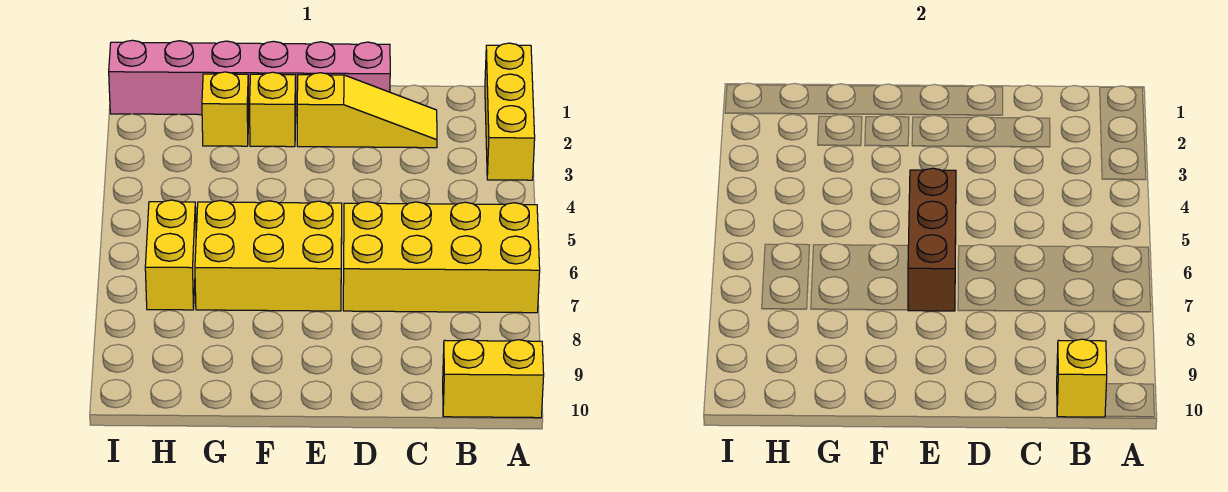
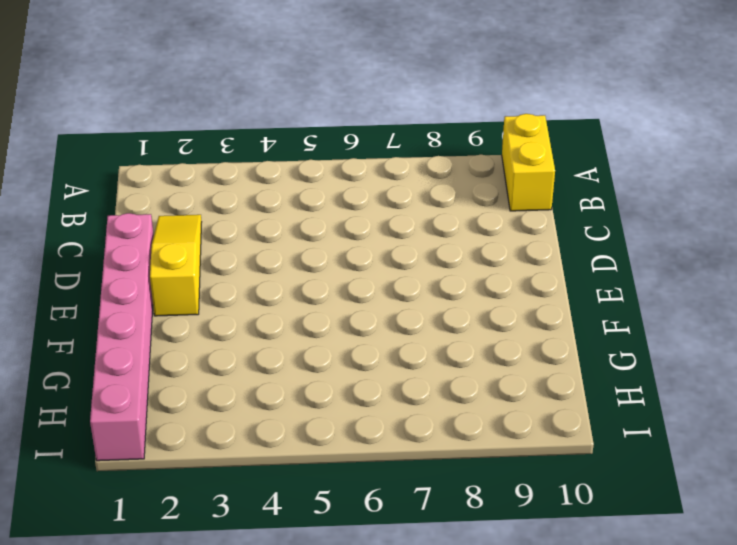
none -> yellow brick A1:A3 level 1
none -> yellow brick A6:D7 level 1

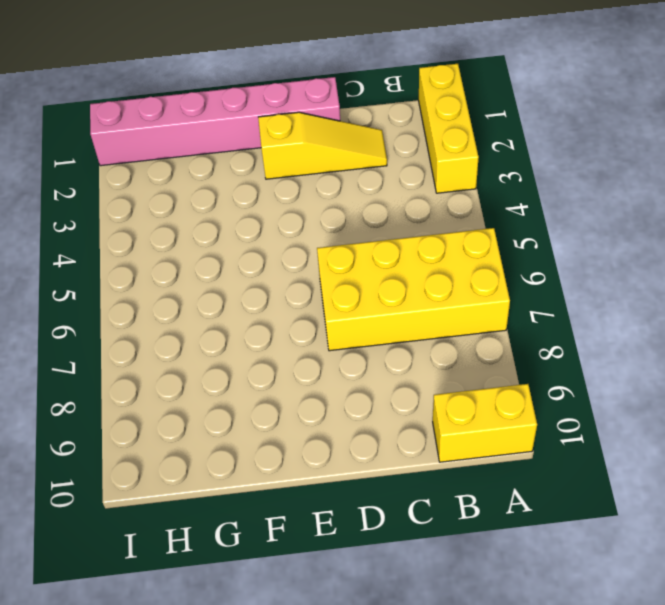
none -> yellow brick E6:G7 level 1
none -> yellow brick F2 level 1

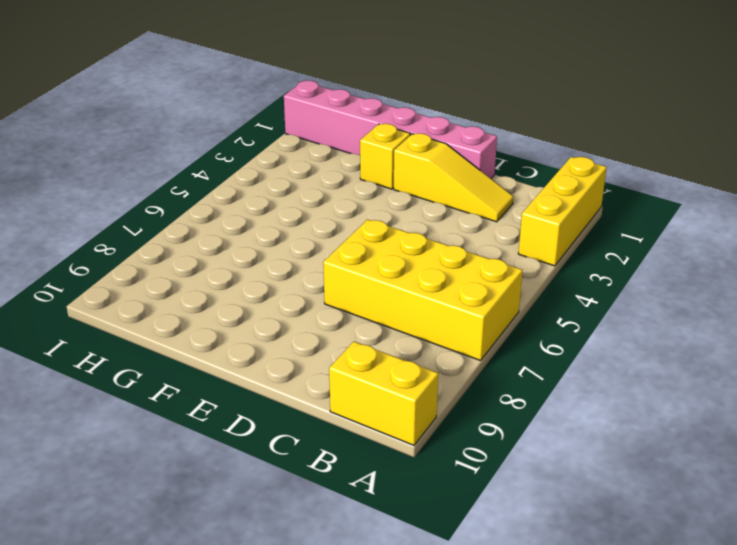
none -> yellow brick E6:G7 level 1
none -> yellow brick G2 level 1

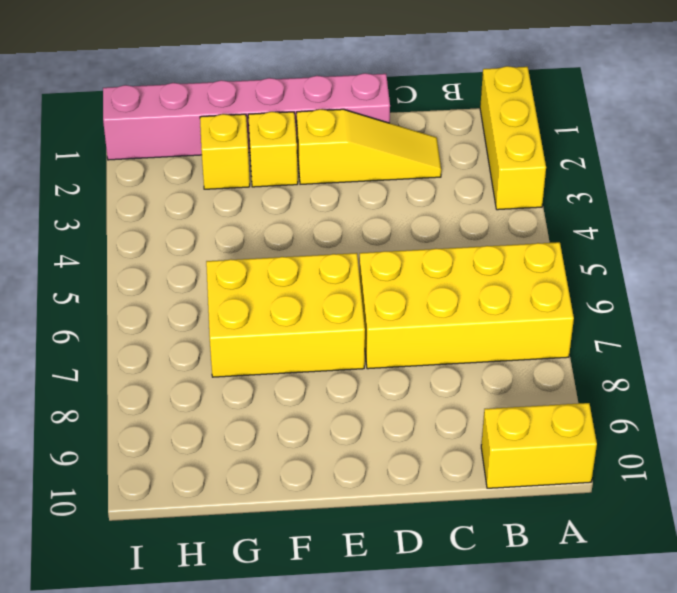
none -> yellow brick H6:H7 level 1
none -> yellow brick B10 level 2

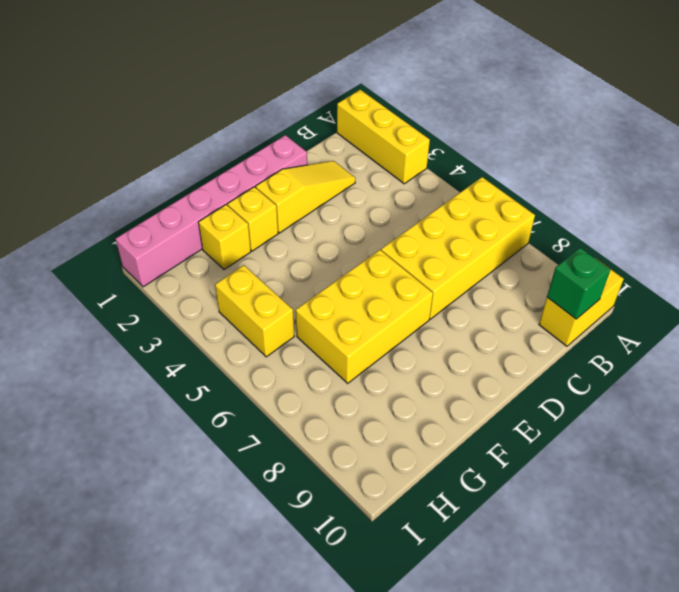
green brick B10 level 2 -> yellow brick B10 level 2
yellow brick H4:H5 level 1 -> yellow brick H6:H7 level 1
none -> brown brick E5:E7 level 2

